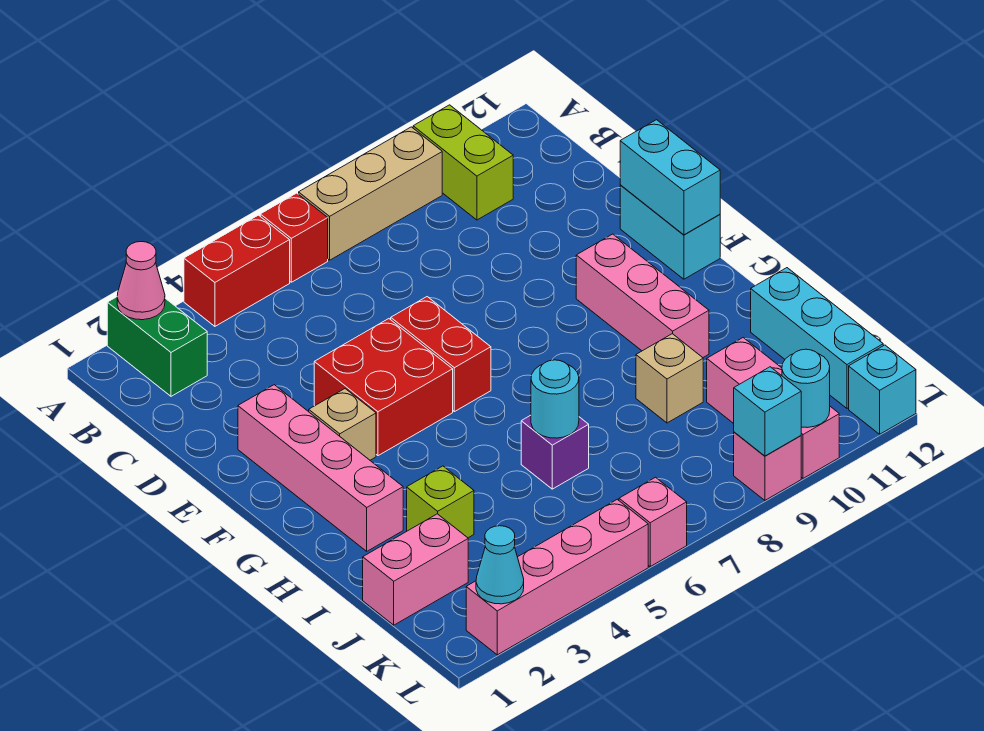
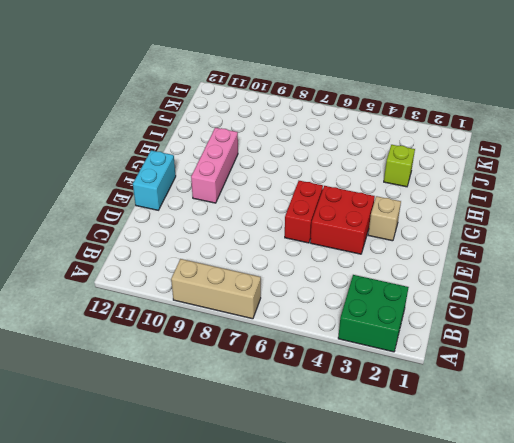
green brick A2:B3 level 1 -> green brick A2:B2 level 1
none -> red brick A4:A5 level 1
none -> red brick A6 level 1
none -> lime brick A10:B10 level 1

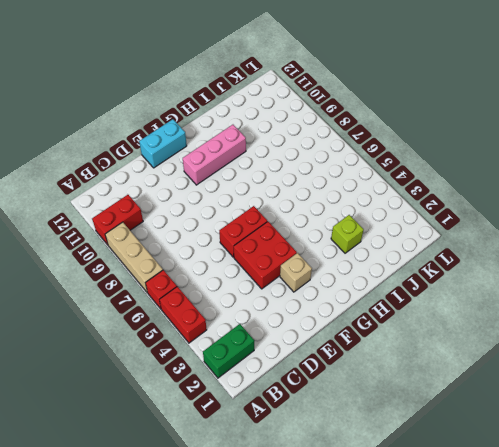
red brick A10:B10 level 1 -> lime brick A10:B10 level 1
none -> pink brick E2:H2 level 1
none -> purple brick I6 level 1
none -> tan brick I9 level 1

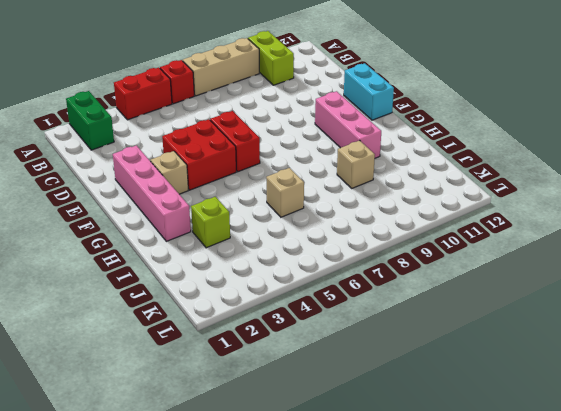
tan brick I6 level 1 -> purple brick I6 level 1
none -> cyan brick I12:K12 level 1
none -> pink brick J1:J2 level 1
none -> pink brick J10:L10 level 1

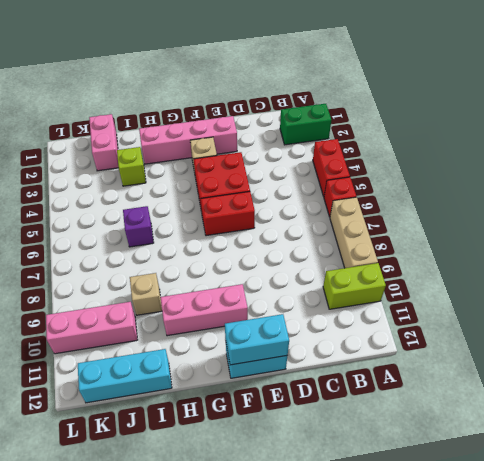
none -> pink brick L2:L5 level 1
none -> pink brick L6 level 1
none -> pink brick L9 level 1

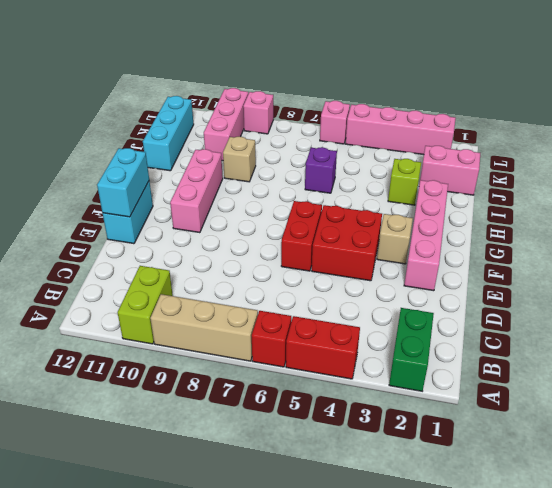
none -> cyan brick L12 level 1
none -> pink cone A2 level 2
none -> cyan round brick I6 level 2

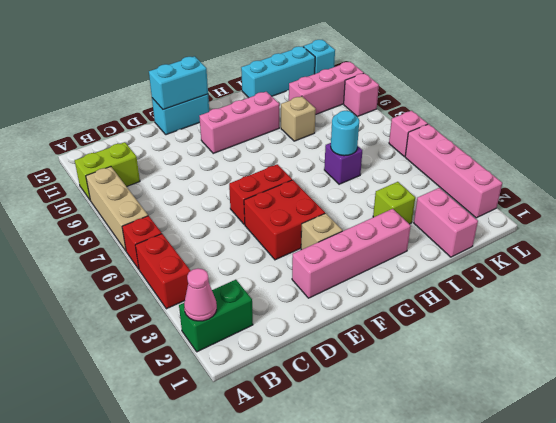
none -> cyan cone L2 level 2
none -> cyan brick L9 level 2
none -> cyan round brick L10 level 2

